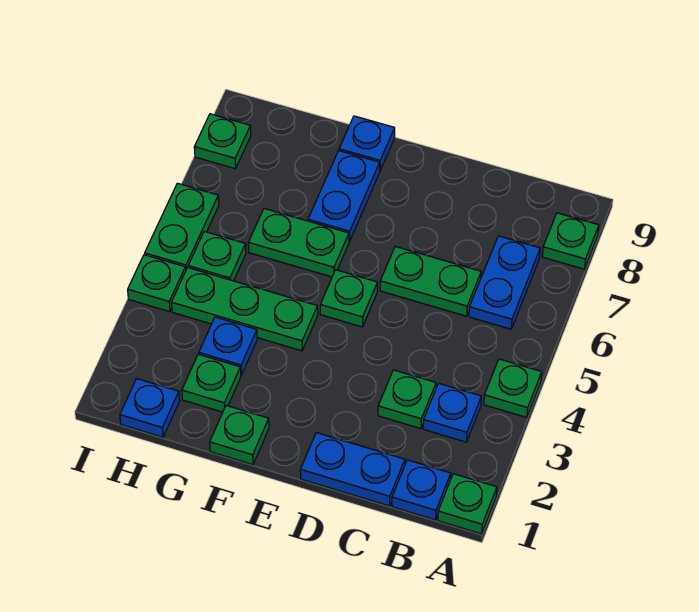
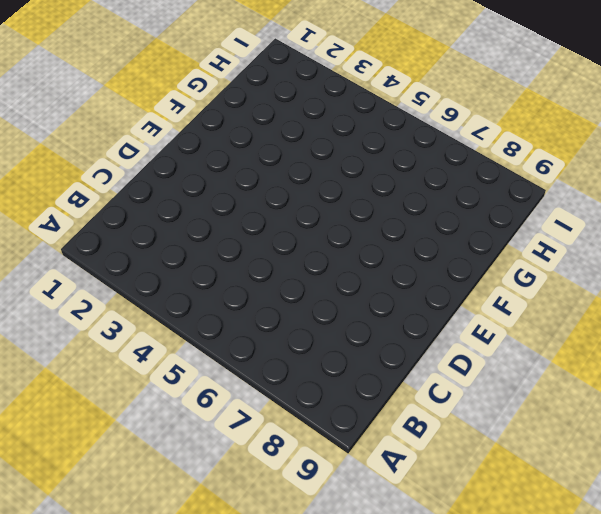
none -> green plate A1 level 1
none -> green plate A4 level 1
none -> green plate A8 level 1

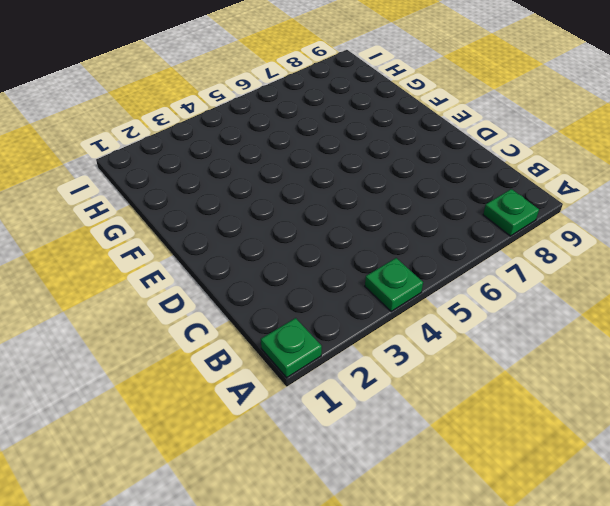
none -> blue plate B1 level 1
none -> blue plate B3 level 1
none -> blue plate B6:B7 level 1

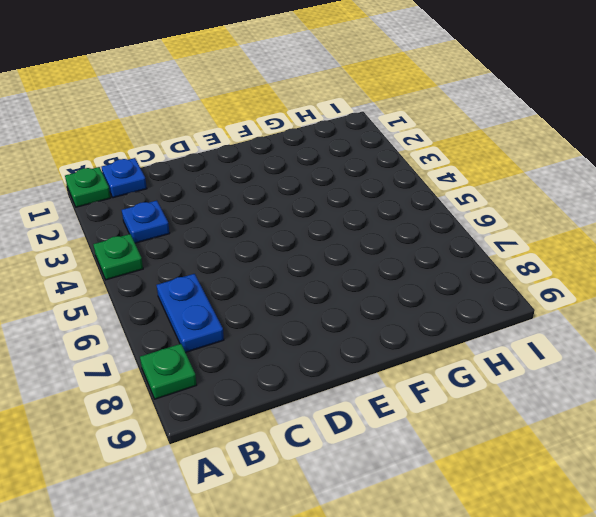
none -> blue plate C1:D1 level 1
none -> green plate C3 level 1
none -> green plate C6:D6 level 1

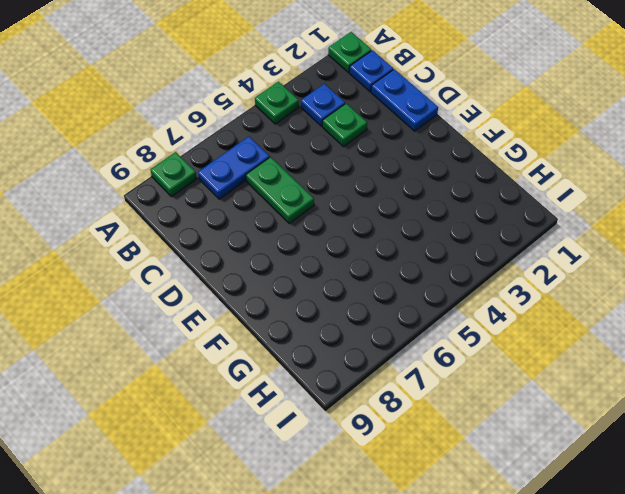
none -> green plate E5 level 1
none -> green plate F1 level 1
none -> green plate F4:H4 level 1

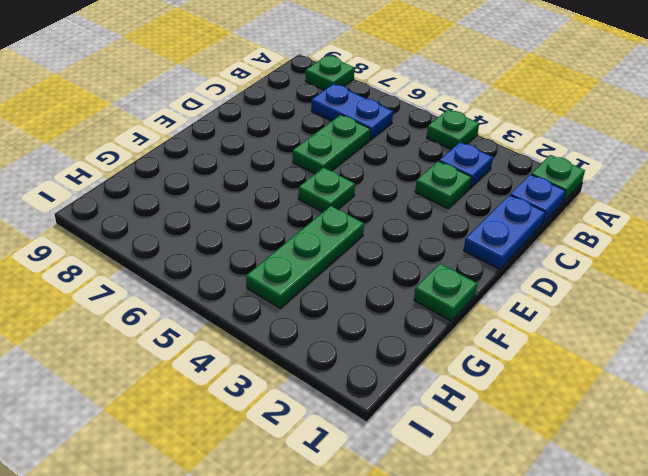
none -> green plate F6:G6 level 1
none -> blue plate F7:F8 level 1
none -> blue plate F9 level 1

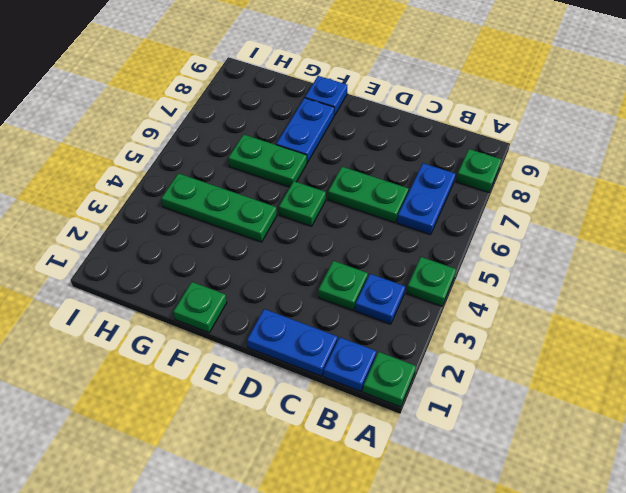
none -> green plate G2 level 1
none -> blue plate G3 level 1
none -> blue plate H1 level 1

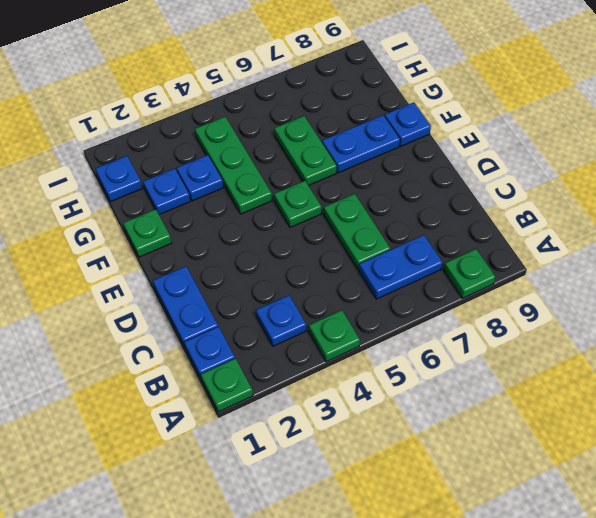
blue plate G2 level 1 -> green plate G2 level 1
none -> green plate C3 level 1
none -> green plate H5 level 1
none -> green plate I4 level 1

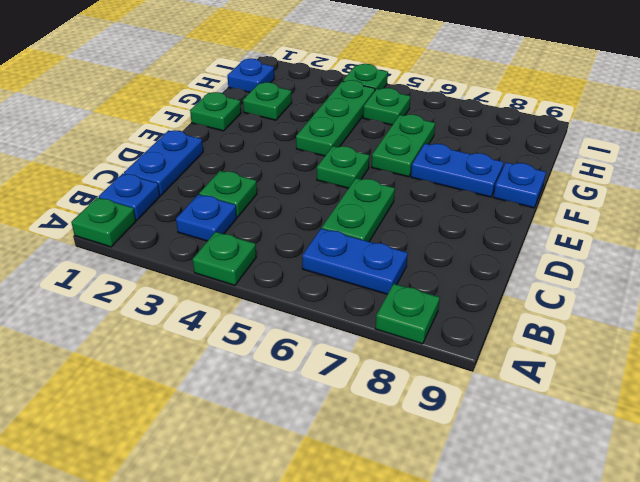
none -> blue plate G3 level 1
none -> green plate I5:I6 level 1
none -> green plate I8 level 1

